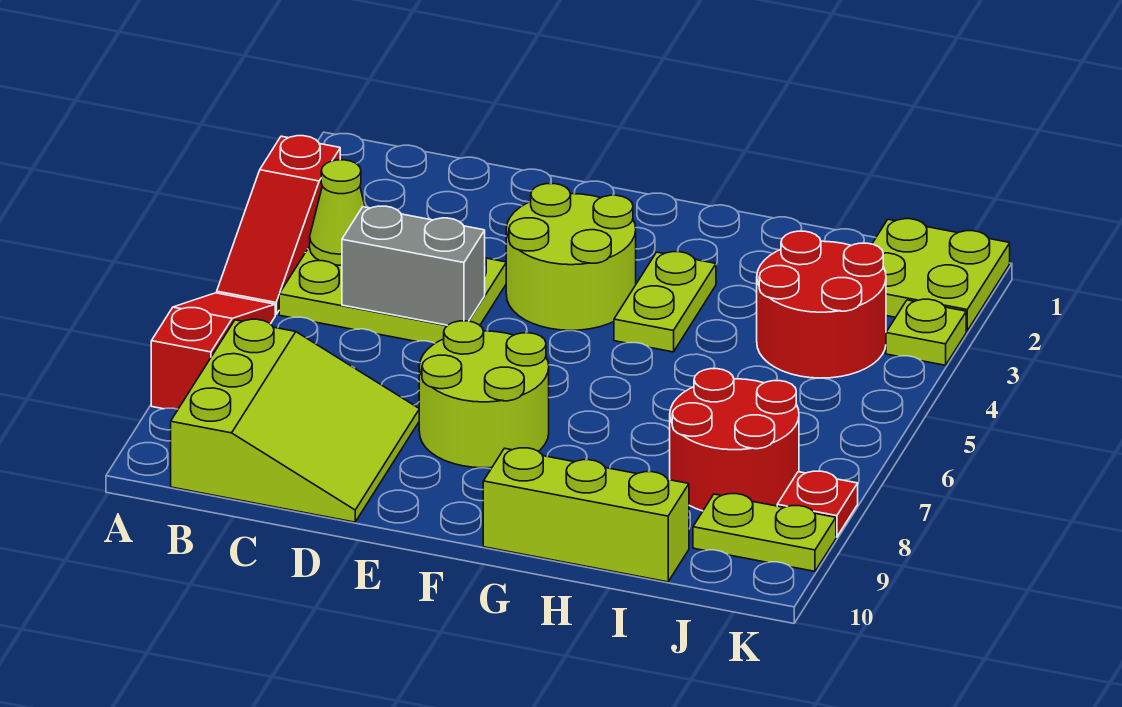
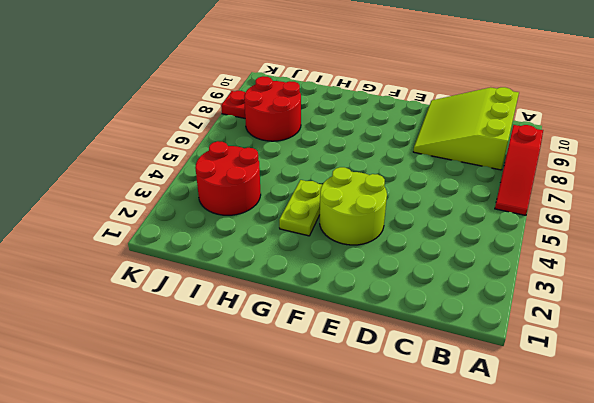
none -> red slope A3:A5 level 1 top 3
none -> lime plate B4:D5 level 1
none -> lime round brick E7:F8 level 1

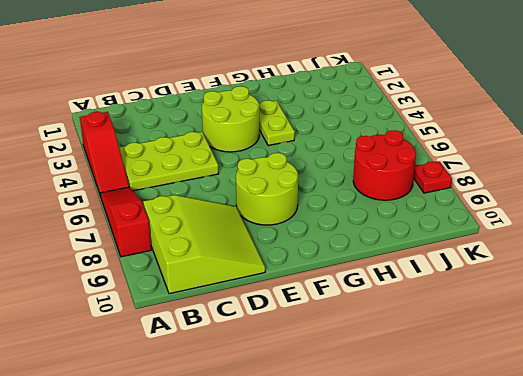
none -> lime brick G10:I10 level 1
none -> red round brick I3:J4 level 1
none -> lime plate J1:K2 level 1

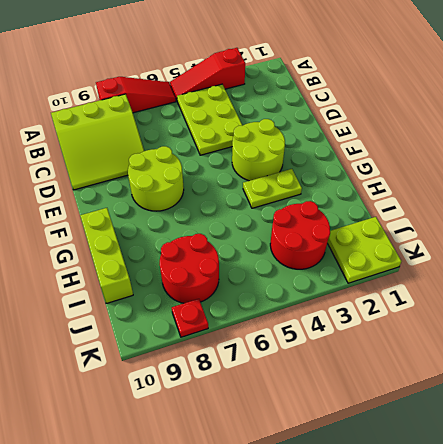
none -> lime plate J9:K9 level 1
none -> lime plate K3 level 1
none -> lime cone B4 level 2

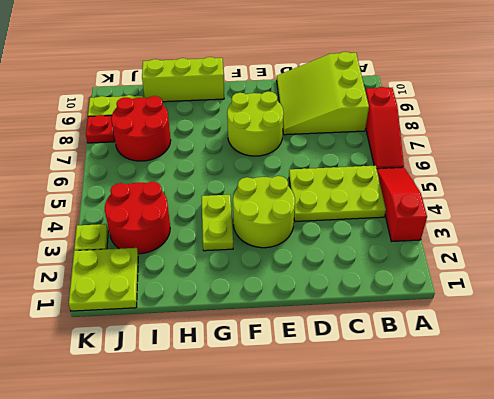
none -> lime cone B4 level 2
none -> grey brick C5:D5 level 2

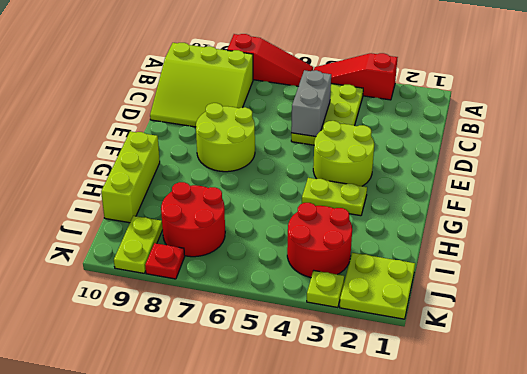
none -> lime cone B4 level 2

